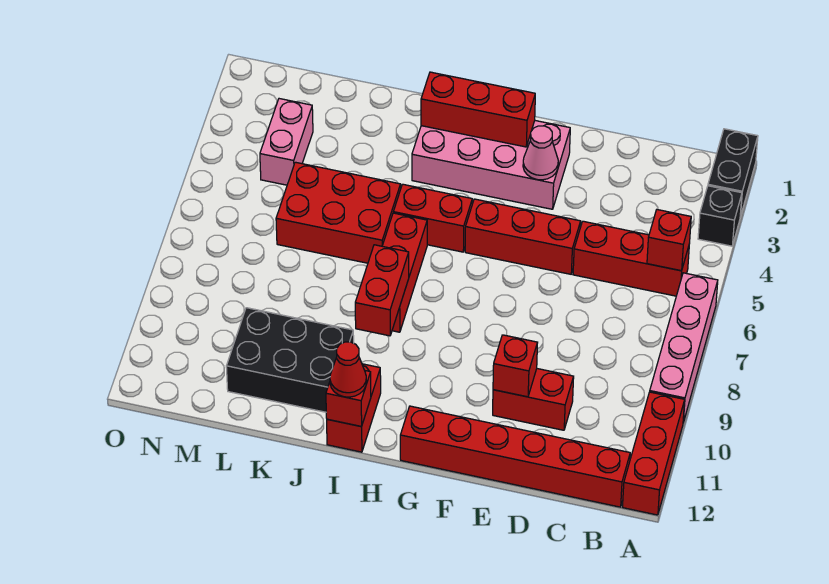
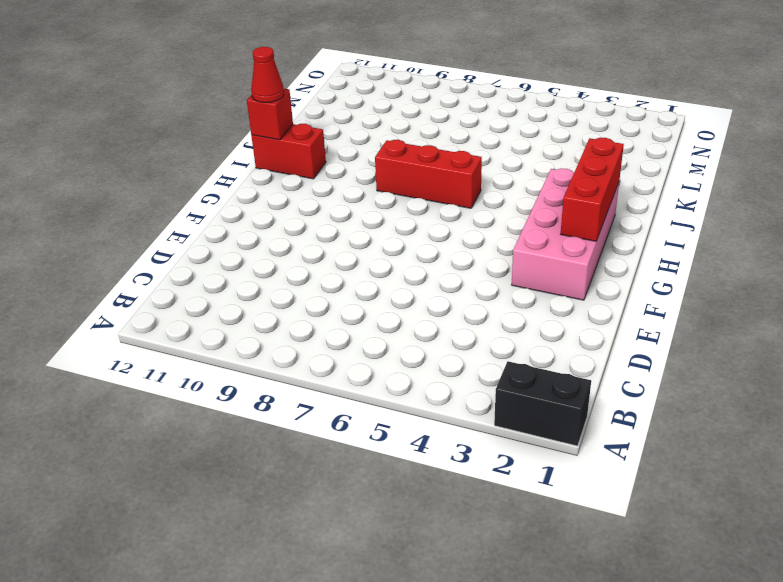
none -> black brick A3 level 1
none -> pink brick A6:A9 level 1
none -> red brick A10:A12 level 1

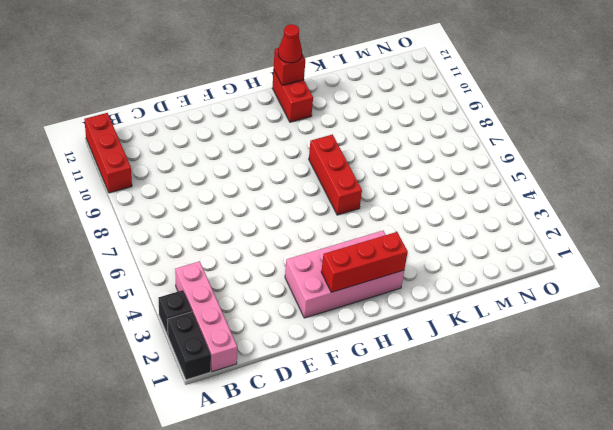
pink brick B1:B4 level 1 -> pink brick A6:A9 level 1
none -> red brick B5:D5 level 1
none -> red brick B12:G12 level 1
none -> red brick D10:E10 level 1

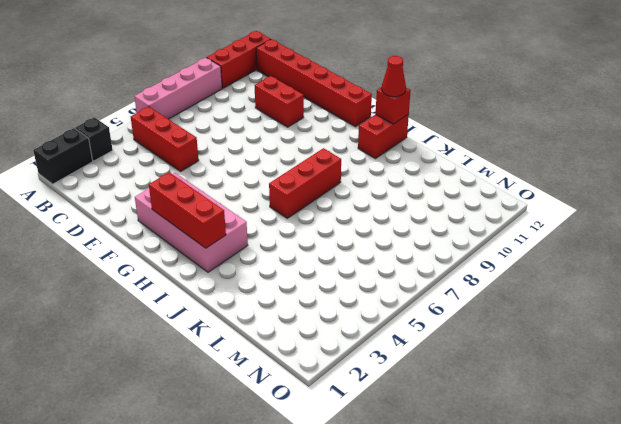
none -> red brick E5:G5 level 1
none -> red brick H5:I5 level 1
none -> red brick J5:L6 level 1

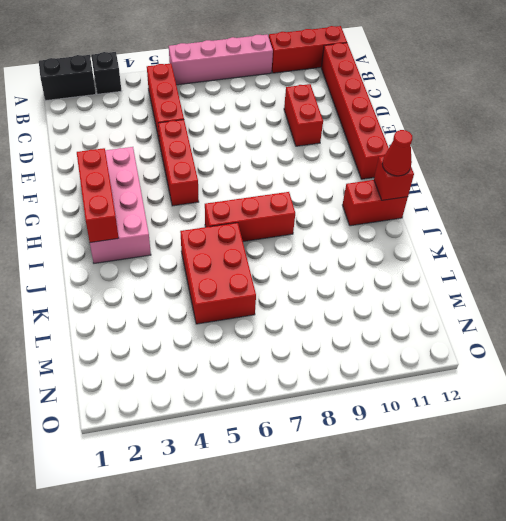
none -> red brick H5:I5 level 1
none -> black brick J10:L11 level 1
none -> pink brick M3:M4 level 1

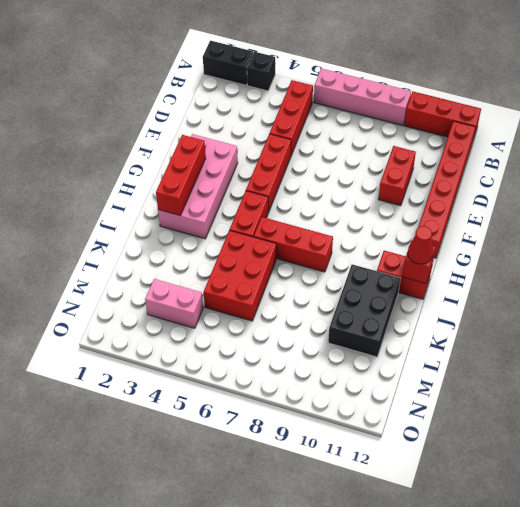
none -> red brick B5 level 2
none -> red brick E10 level 2
none -> pink cone F3 level 2

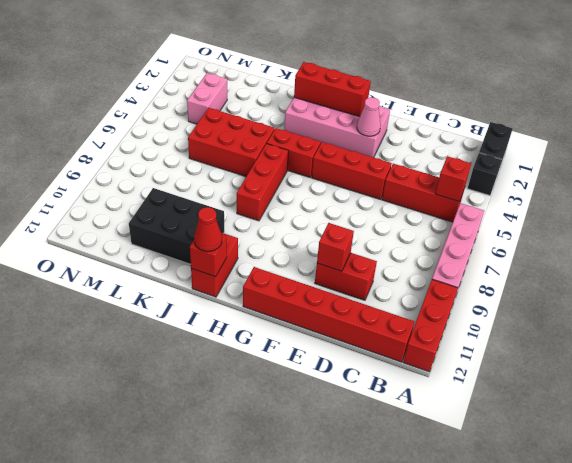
none -> red brick I8:I9 level 2

